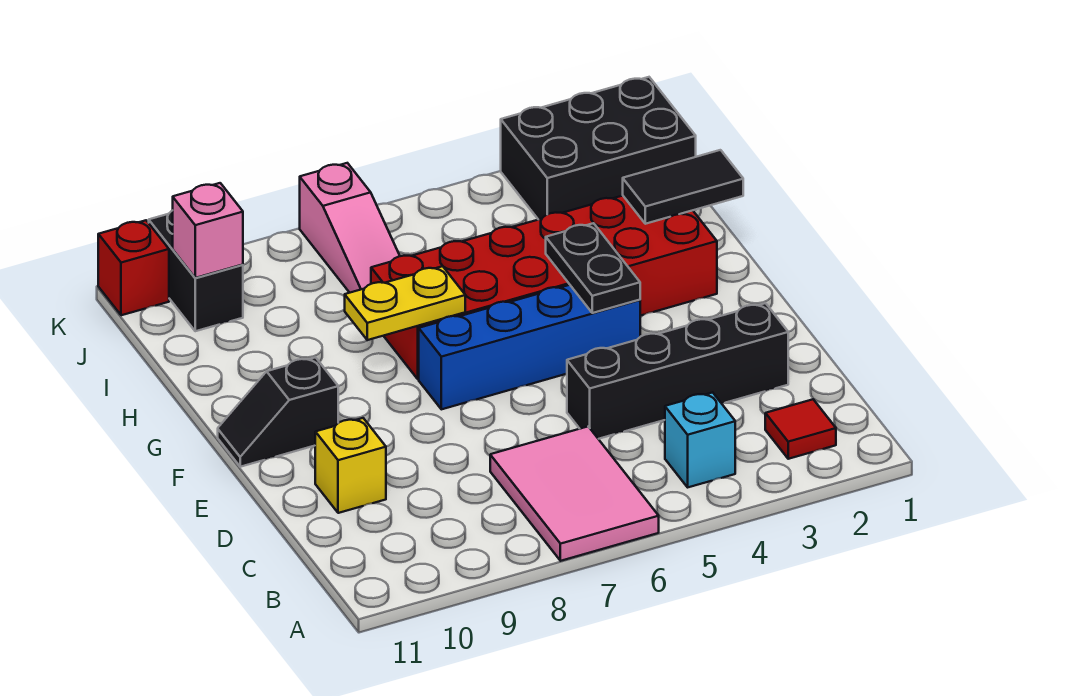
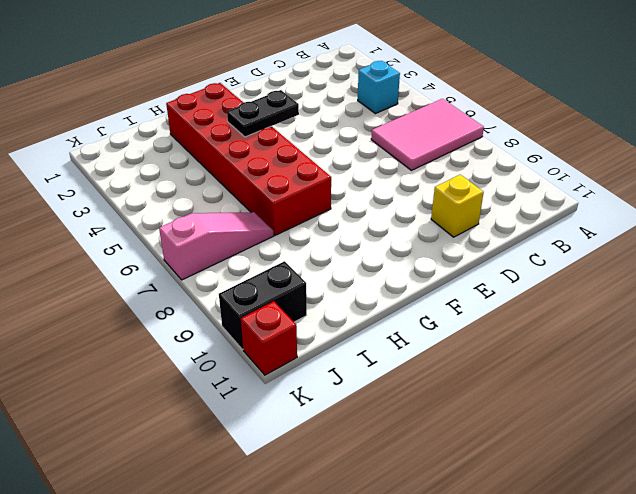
none -> red tile B2 level 1
none -> black brick D2:D5 level 1
none -> blue brick F4:F7 level 1

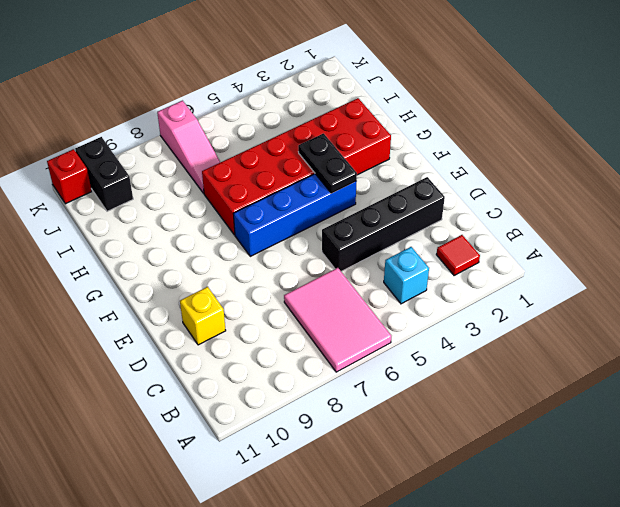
none -> black slope F10:F11 level 1 top 10
none -> black brick J1:K3 level 1
none -> yellow plate G7:G8 level 2

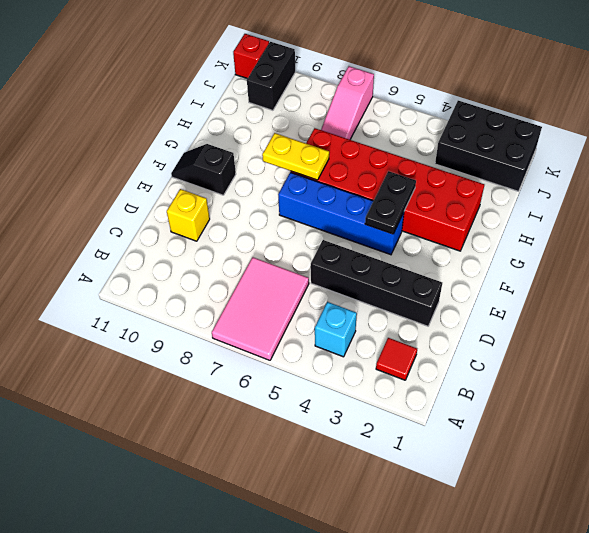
none -> black tile H1:H2 level 2
none -> pink brick J10 level 2

